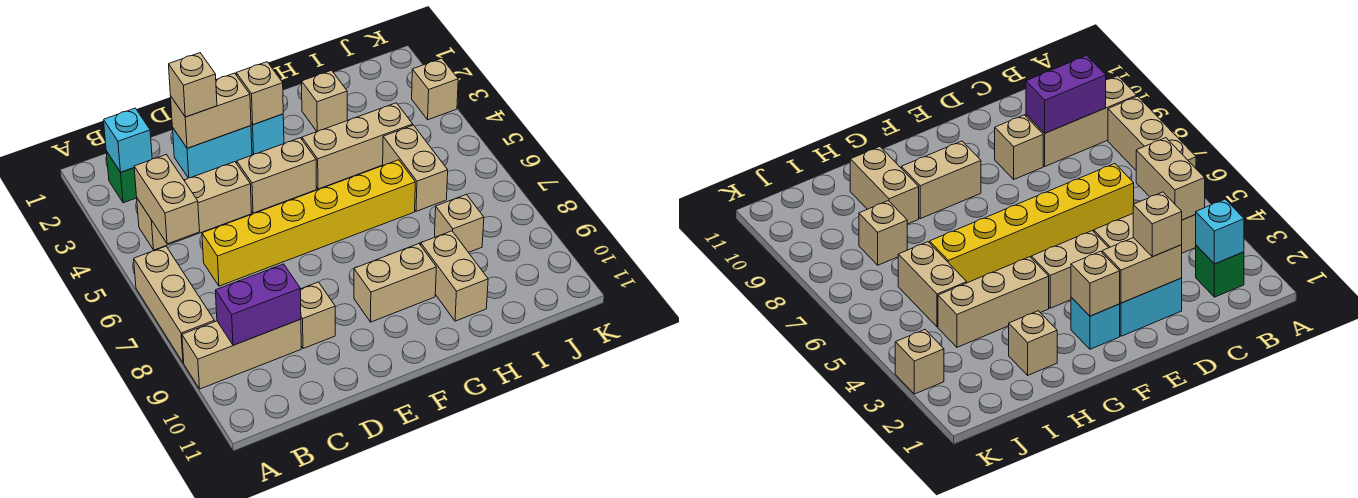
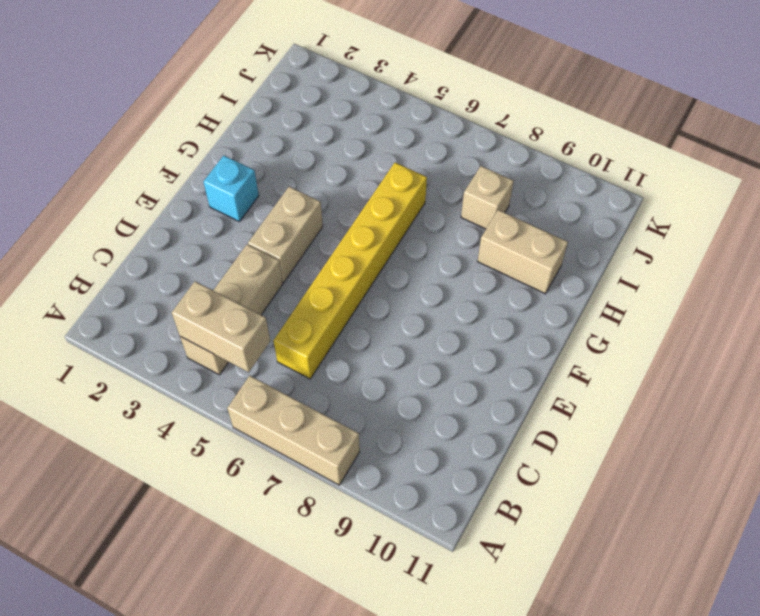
none -> tan brick A9:C9 level 1
none -> green brick B2 level 1
none -> cyan brick D2:E2 level 1

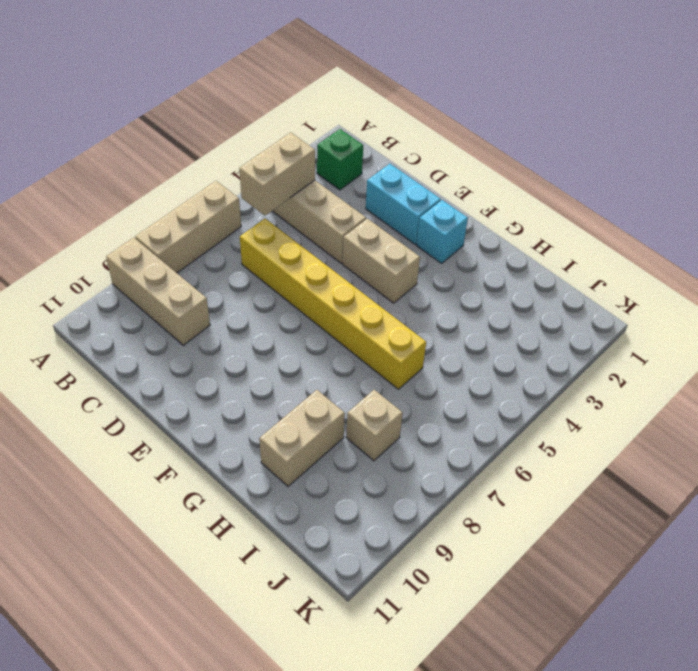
none -> tan brick D9 level 1
none -> tan brick F9:G9 level 1
none -> tan brick G4:I4 level 1

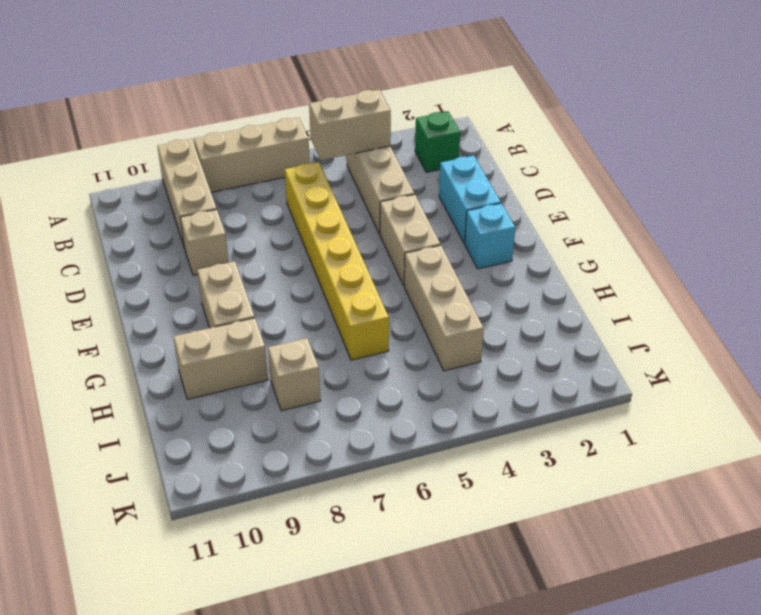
none -> tan brick H2 level 1
none -> tan brick I5:I6 level 1
none -> tan brick K3 level 1

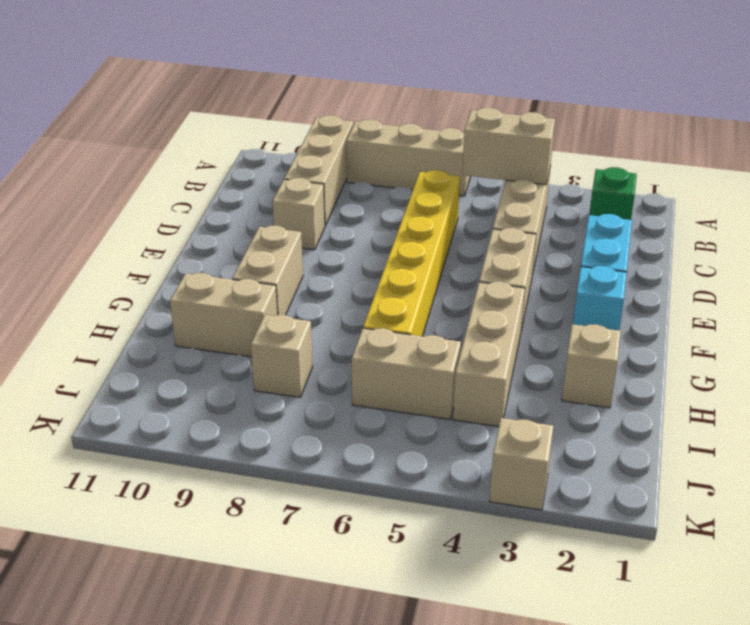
none -> cyan brick B2 level 2
none -> purple brick B9:C9 level 2
none -> tan brick D2:E2 level 2

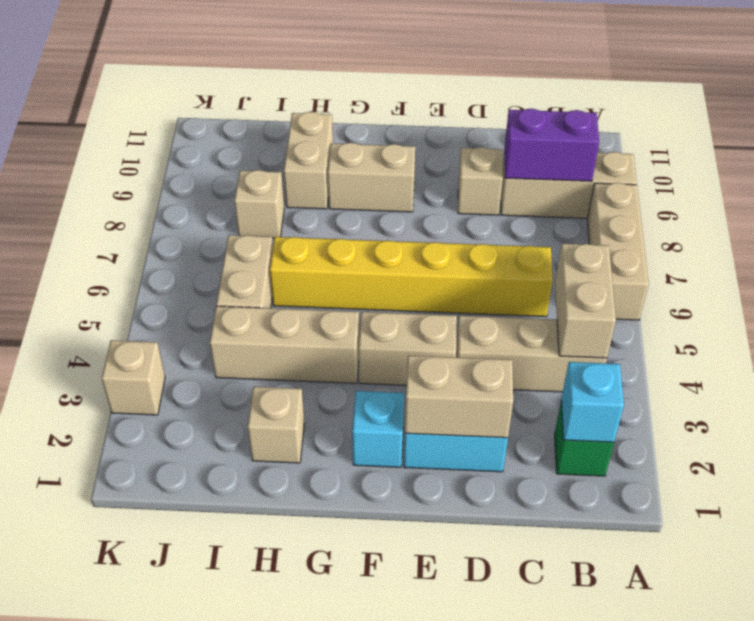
none -> tan brick F2 level 2
none -> tan brick D2 level 3

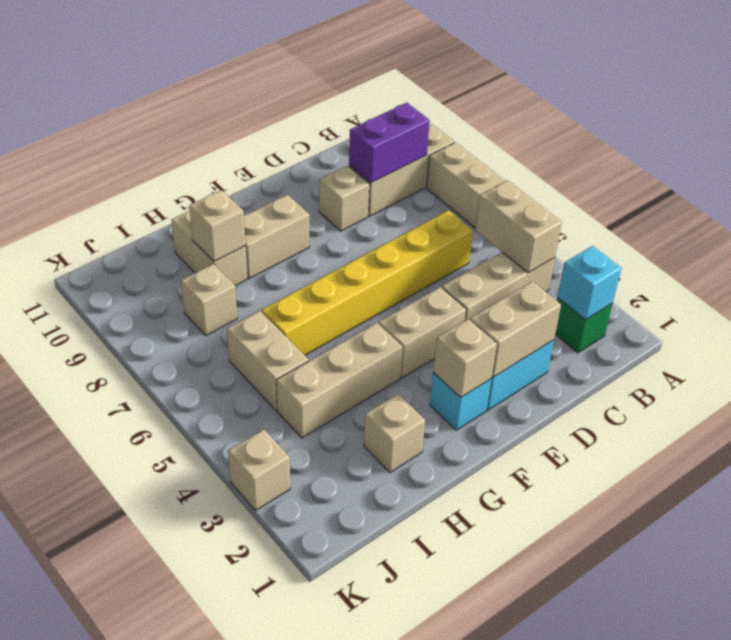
tan brick H9 level 2 -> tan brick D2 level 3

